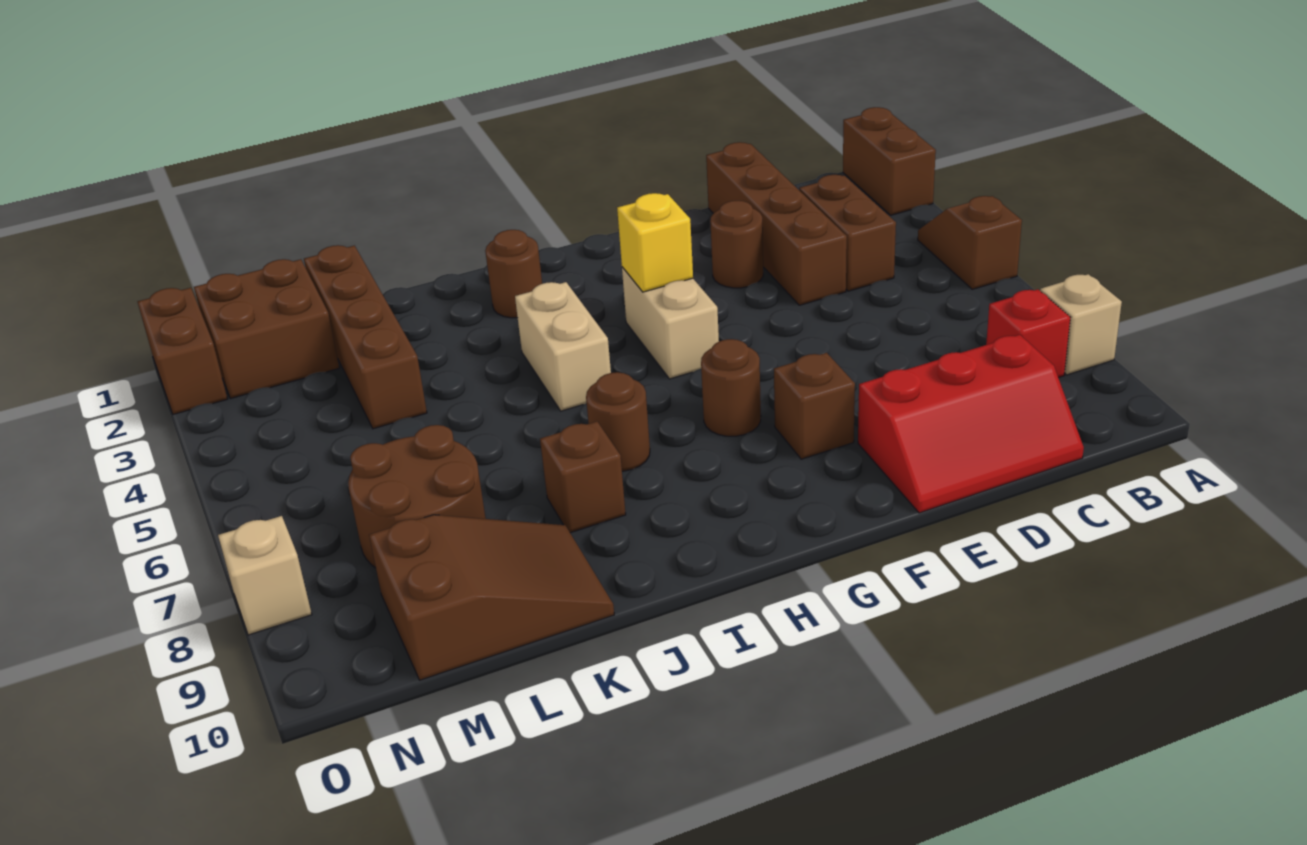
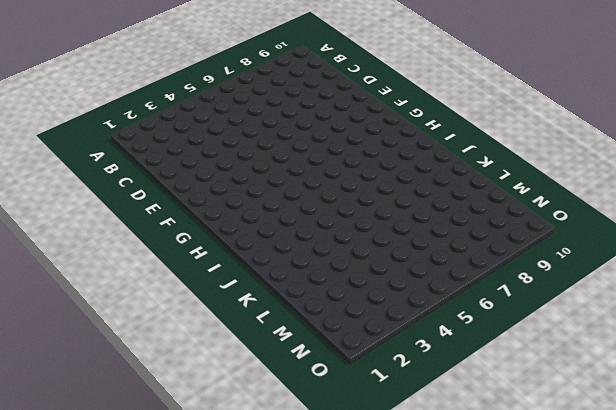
none -> brown brick A1:A2 level 1
none -> brown slope A4:A5 level 1 top 5
none -> tan brick A8 level 1

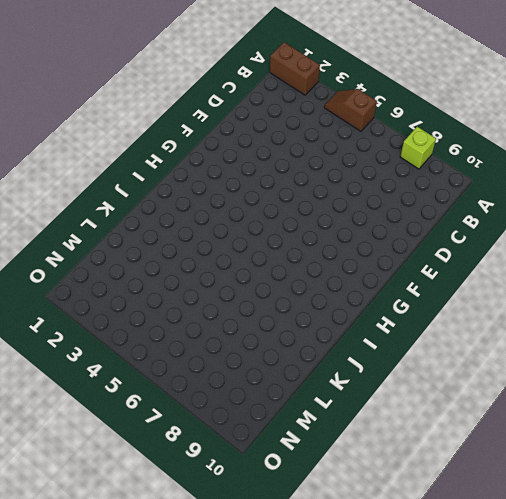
lime brick A8 level 1 -> tan brick A8 level 1
none -> red brick B8 level 1
none -> brown brick C3:C4 level 1
none -> red slope C9:E10 level 1 top 9

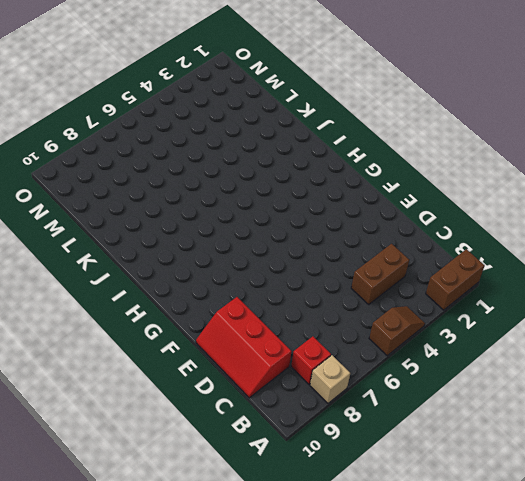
none -> brown brick D1:D4 level 1
none -> brown round brick E3 level 1
none -> brown brick F8 level 1

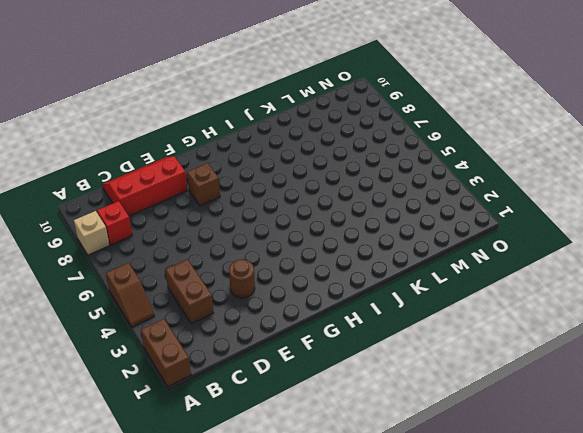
none -> brown brick D1:D4 level 1
none -> tan brick G4:G5 level 1
none -> brown round brick G7 level 1

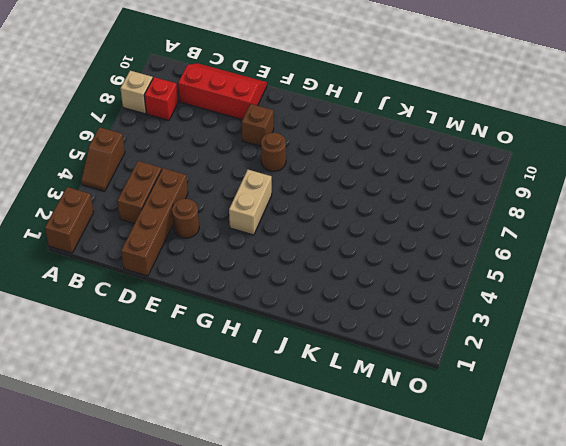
none -> brown round brick I2 level 1
none -> tan brick I4:I5 level 1
none -> brown round brick I7 level 1

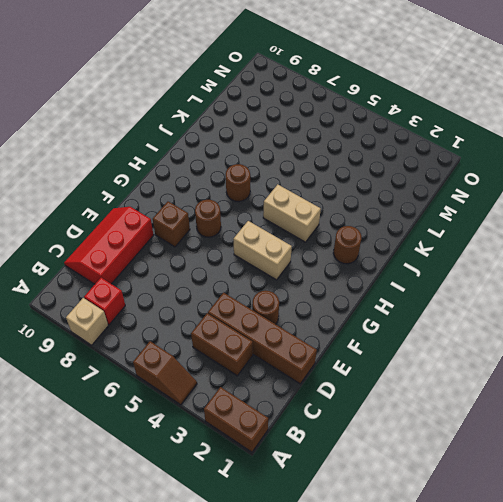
none -> brown brick J8 level 1
none -> brown slope K9:M10 level 1 top M
none -> brown brick L1:L4 level 1

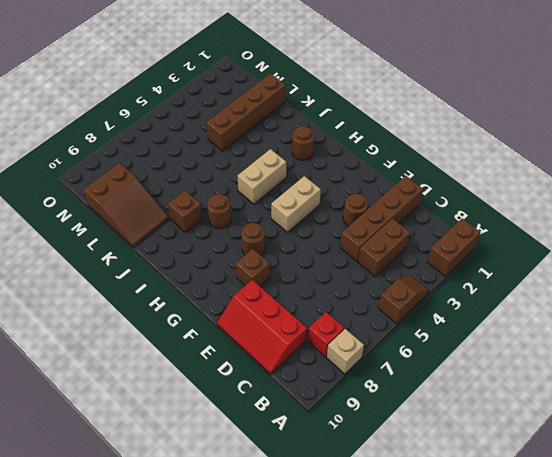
none -> brown round brick L7:M8 level 1
none -> brown brick M1:N2 level 1
none -> brown brick O1:O2 level 1

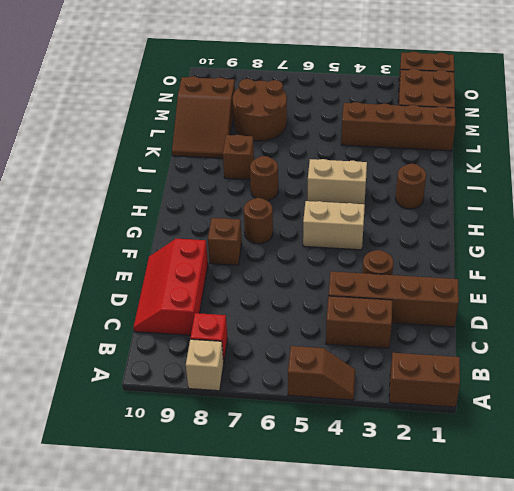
none -> tan brick O8 level 1
none -> yellow brick G4 level 2

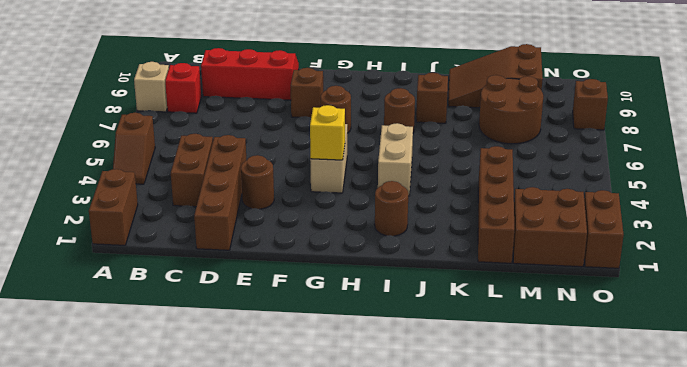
brown brick O8 level 1 -> tan brick O8 level 1

